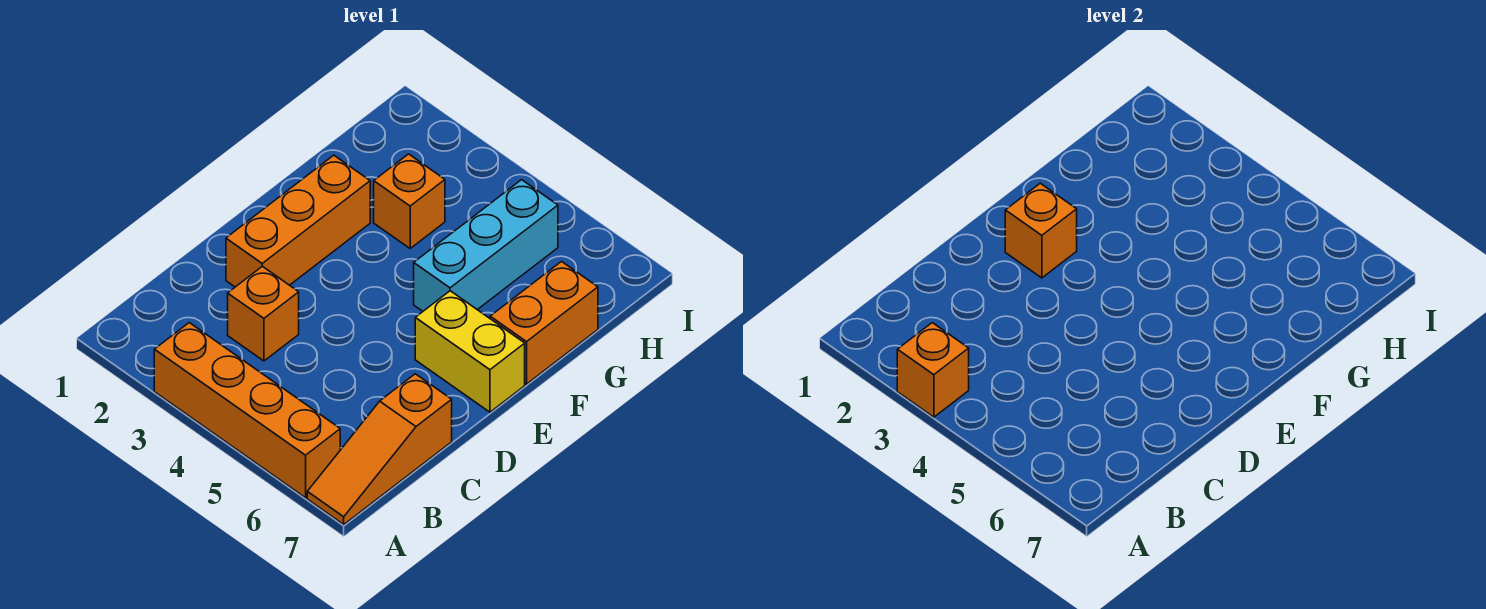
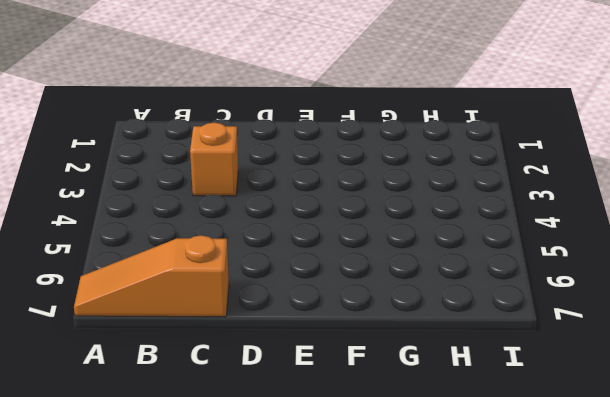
none -> orange brick A3:A6 level 1
none -> orange brick D2:F2 level 1

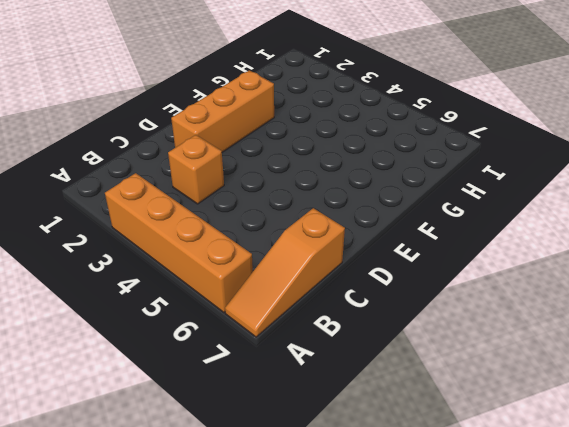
none -> yellow brick E6:E7 level 1
none -> cyan brick F5:H5 level 1

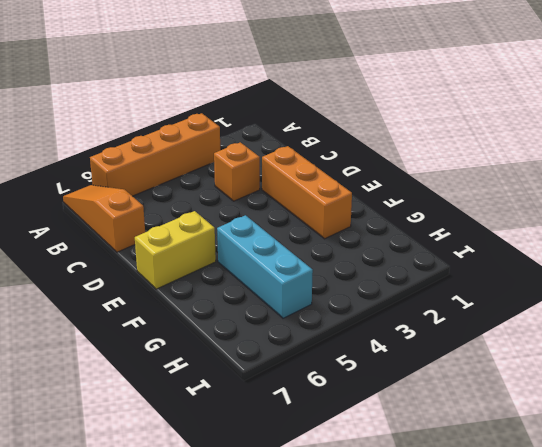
none -> orange brick F7:G7 level 1
none -> orange brick G3 level 1

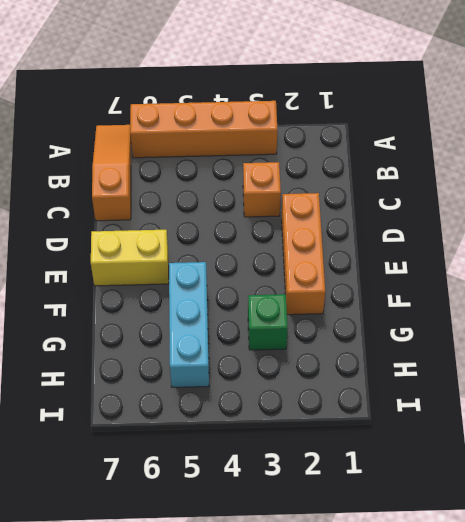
green brick G3 level 1 -> orange brick G3 level 1
none -> orange brick F7:G7 level 1
none -> orange brick A3 level 2

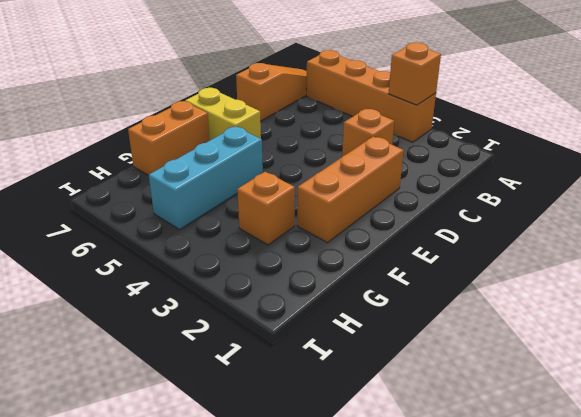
none -> orange brick E2 level 2

